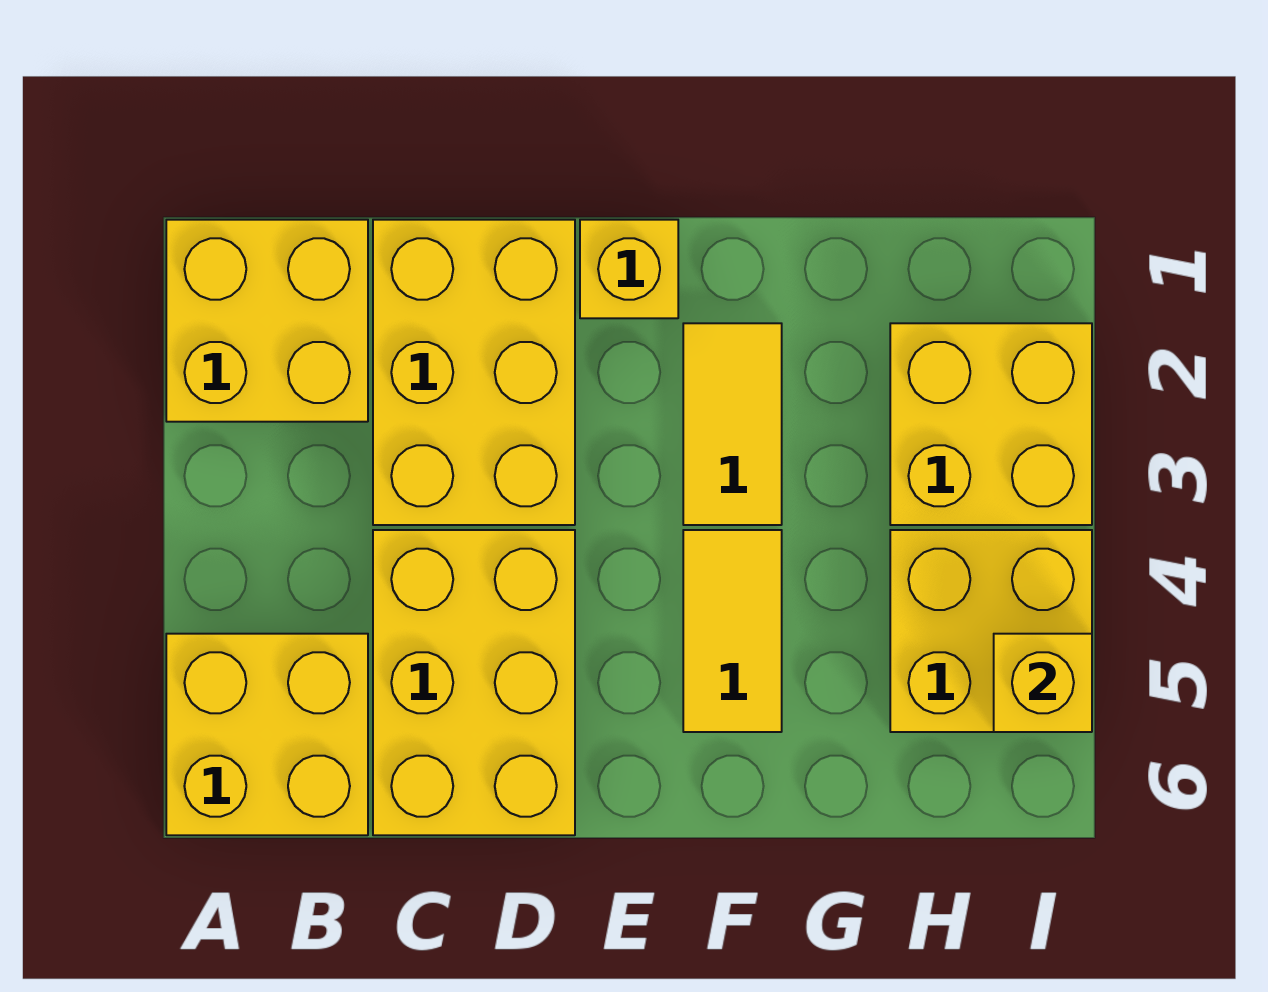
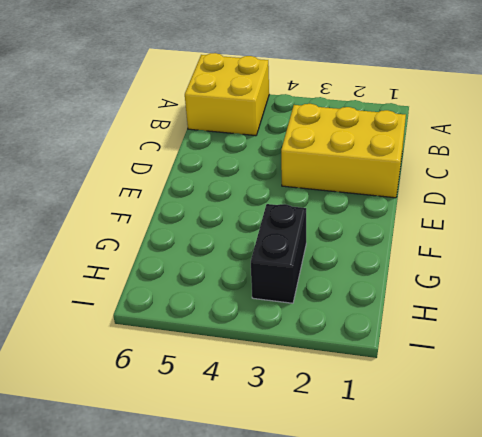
black brick G3:H3 level 1 -> yellow brick H2:I3 level 1
none -> yellow brick A1:B2 level 1
none -> yellow brick C4:D6 level 1

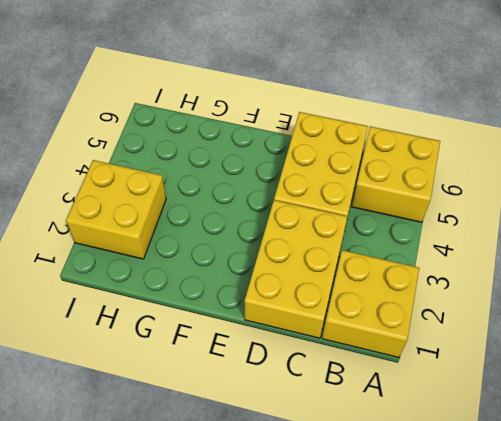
none -> yellow brick E1 level 1
none -> yellow tile F2:F3 level 1

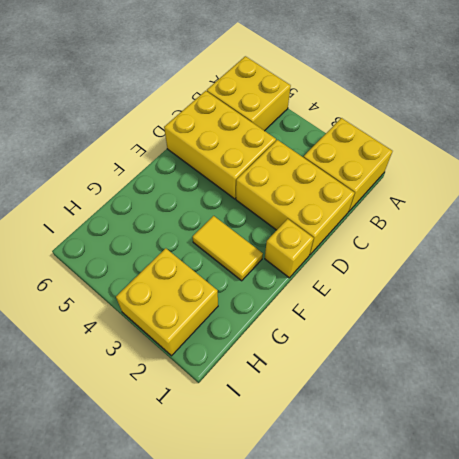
none -> yellow tile F4:F5 level 1
none -> yellow brick H4:I5 level 1

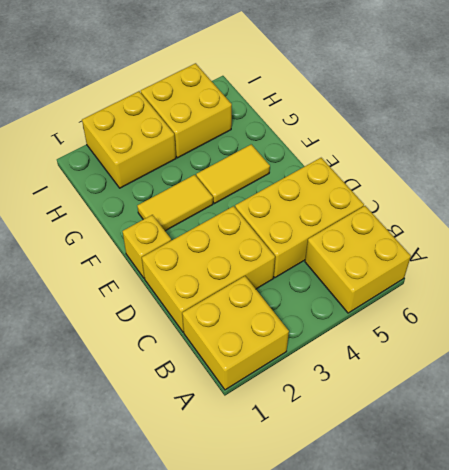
none -> yellow brick I5 level 2

